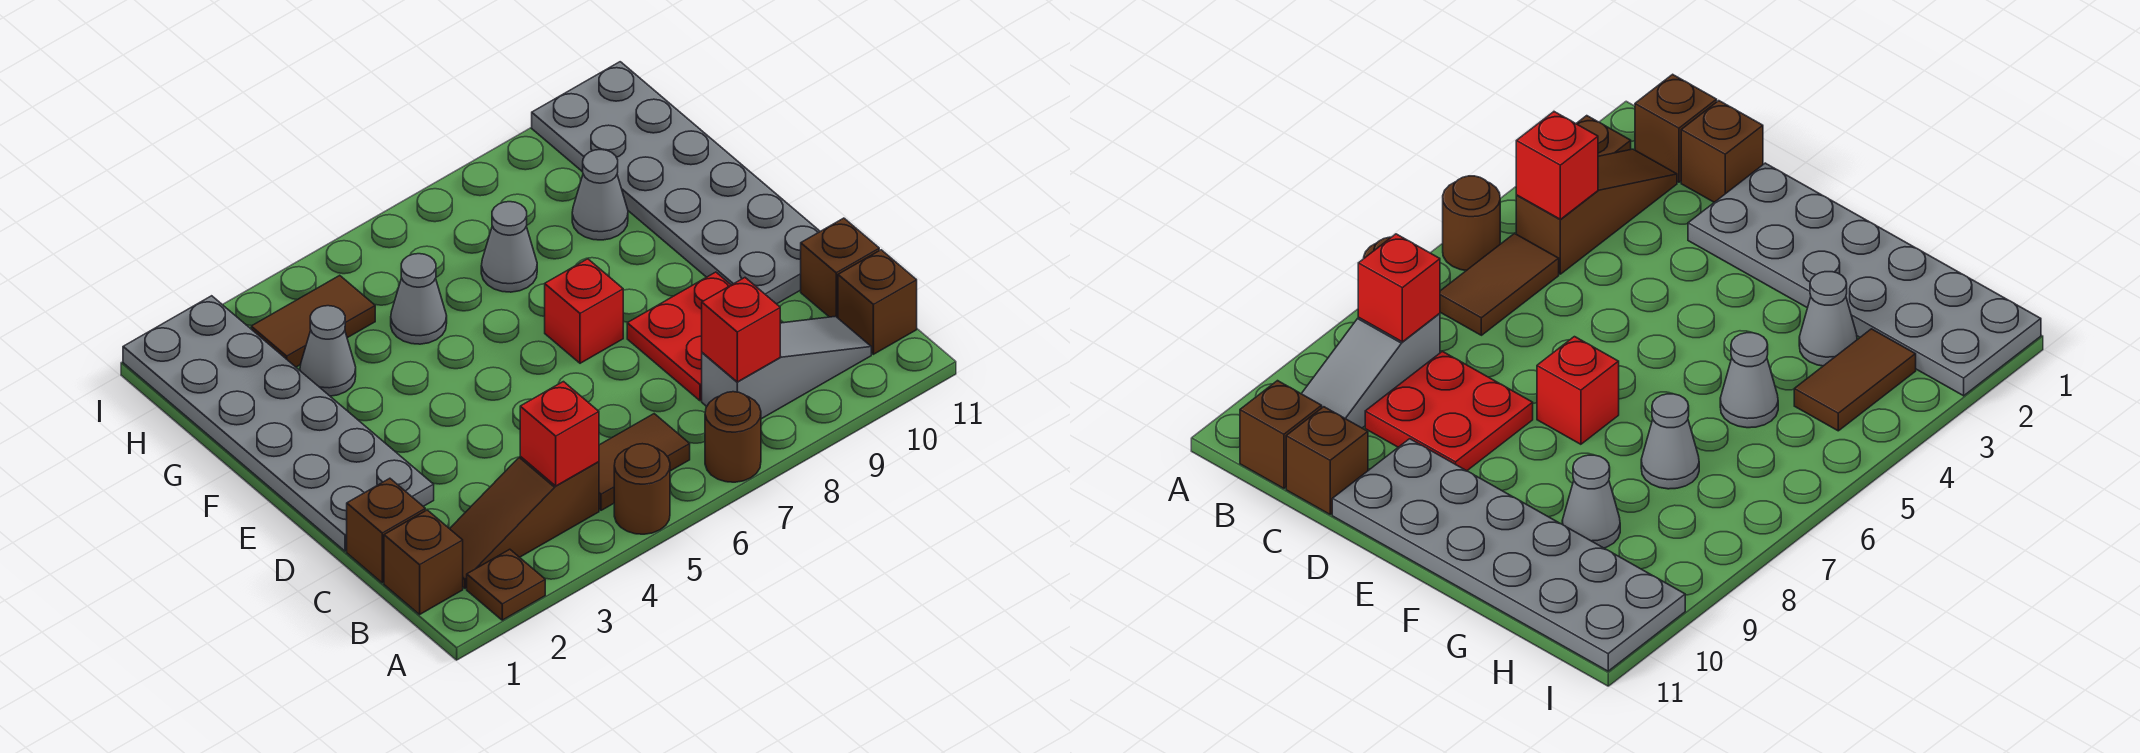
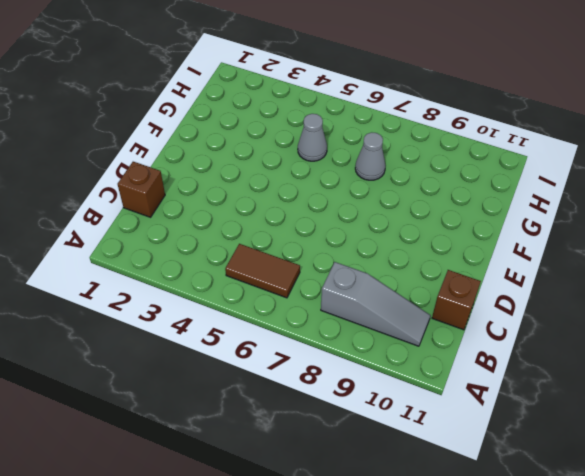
none -> brown plate A2 level 1
none -> brown round brick A5 level 1
none -> brown round brick A7 level 1

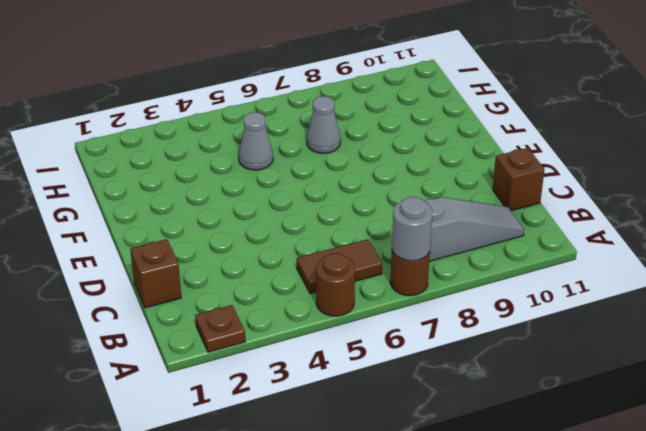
grey round brick A7 level 2 -> none
none -> brown brick B1 level 1
none -> brown slope B2:B4 level 1 top 4
none -> brown brick B11 level 1

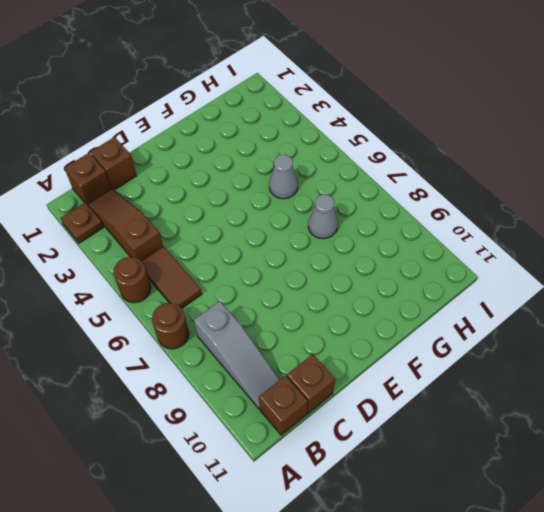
none -> red plate C8:D9 level 1
none -> grey plate D1:I2 level 1
none -> grey plate D10:I11 level 1

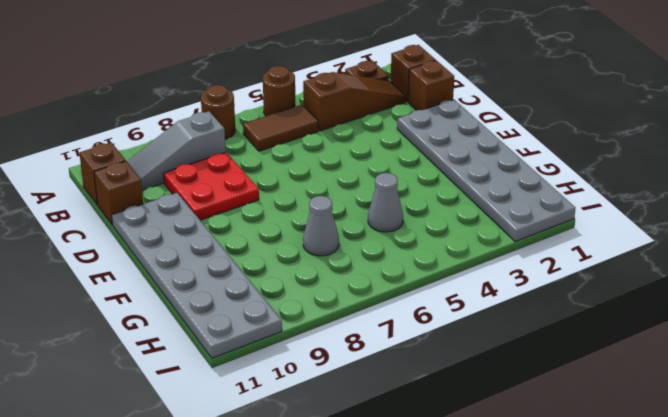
none -> red brick E7 level 1
none -> grey cone G3 level 1
none -> grey cone G9 level 1

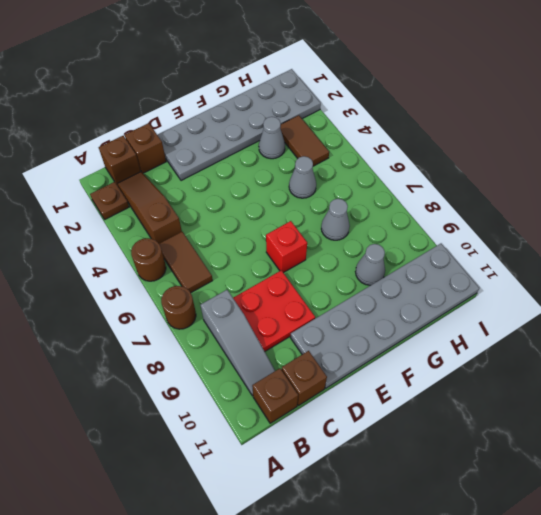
none -> red brick B4 level 2
none -> red brick B8 level 2

